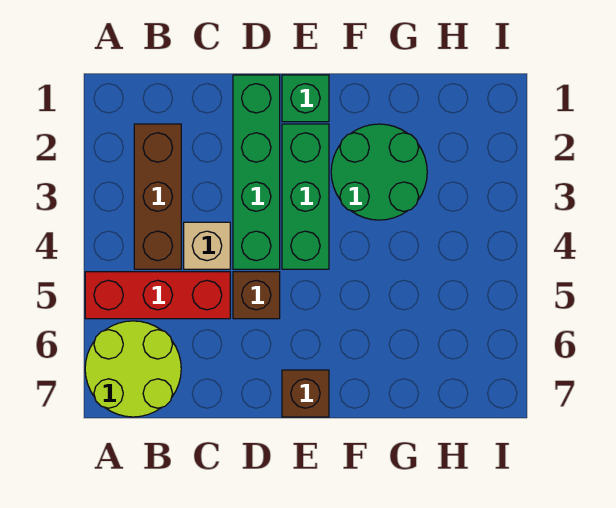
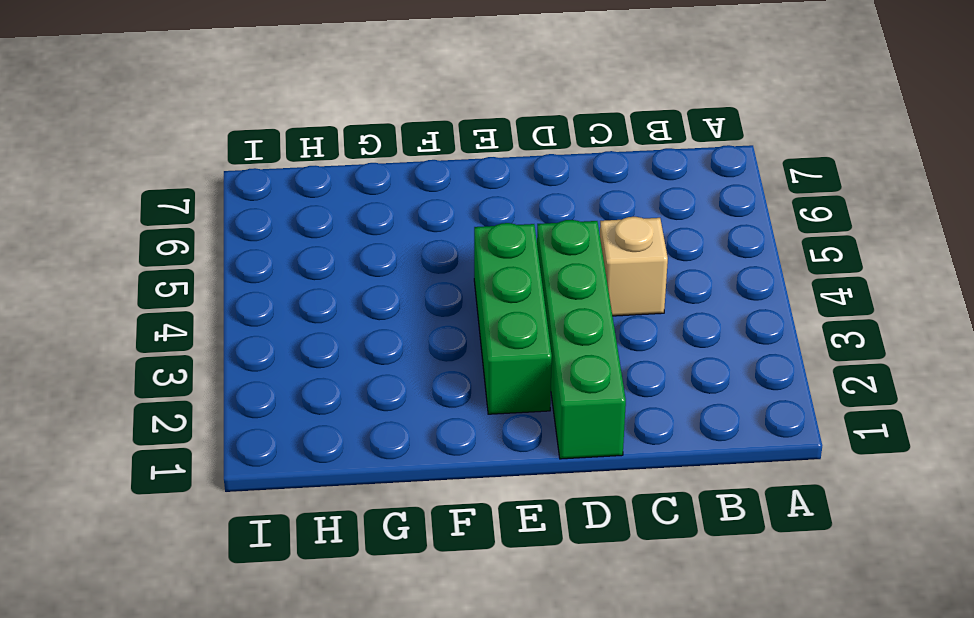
none -> red brick A5:C5 level 1
none -> lime round brick A6:B7 level 1

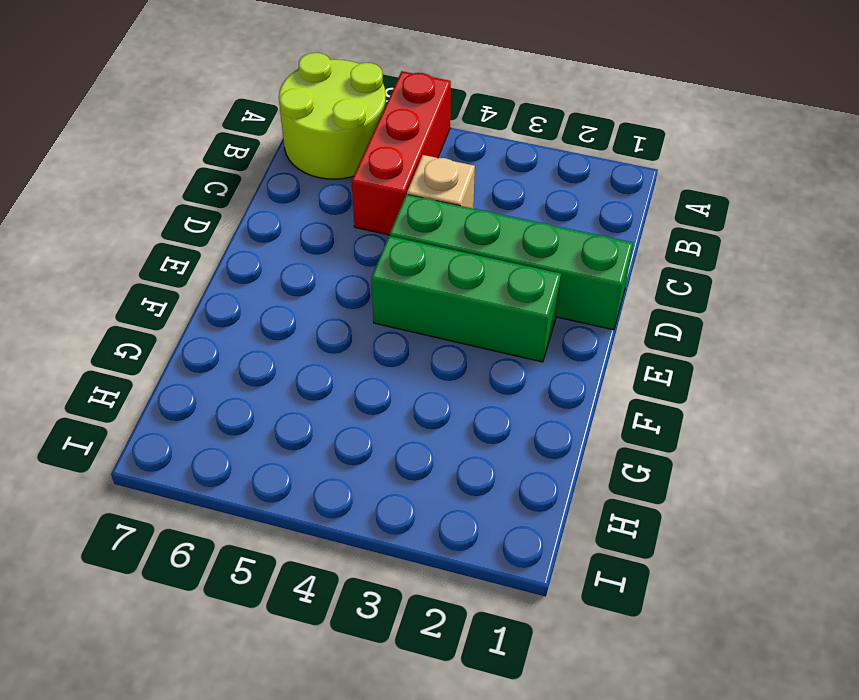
none -> brown brick B2:B4 level 1
none -> brown brick D5 level 1

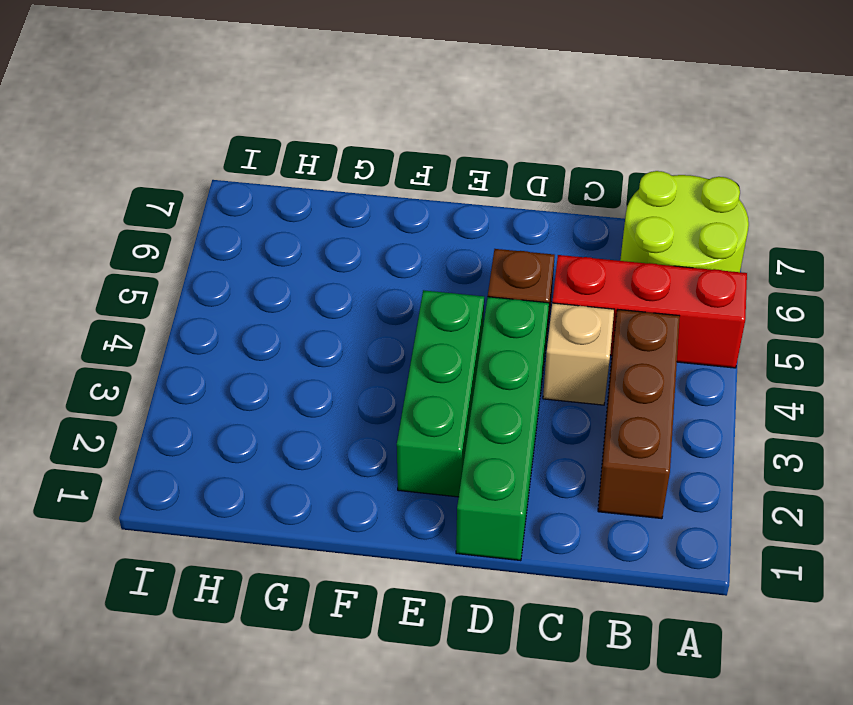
none -> green brick E1 level 1
none -> brown brick E7 level 1

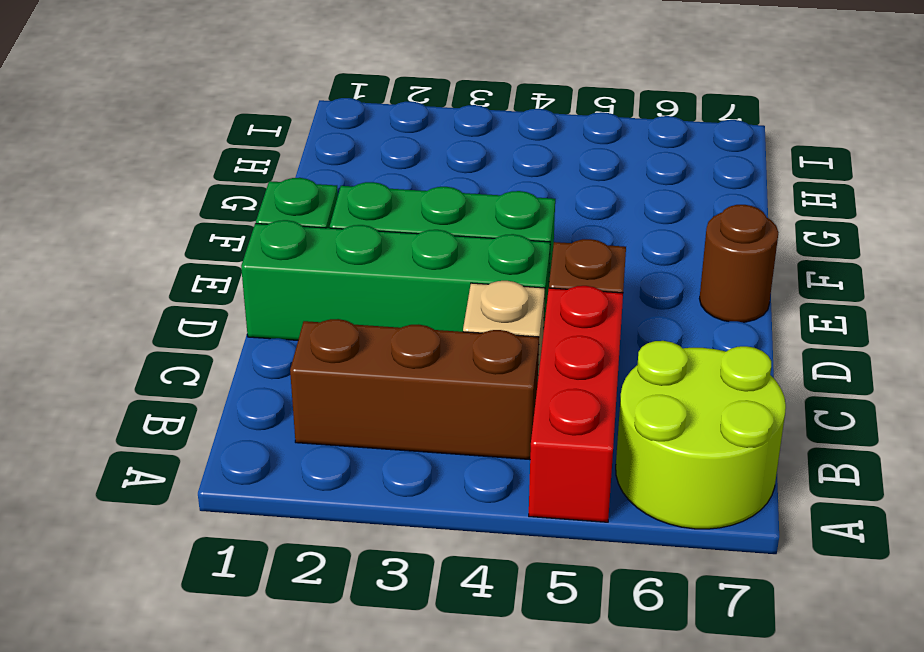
brown round brick E7 level 1 -> brown brick E7 level 1
none -> green round brick F2:G3 level 1

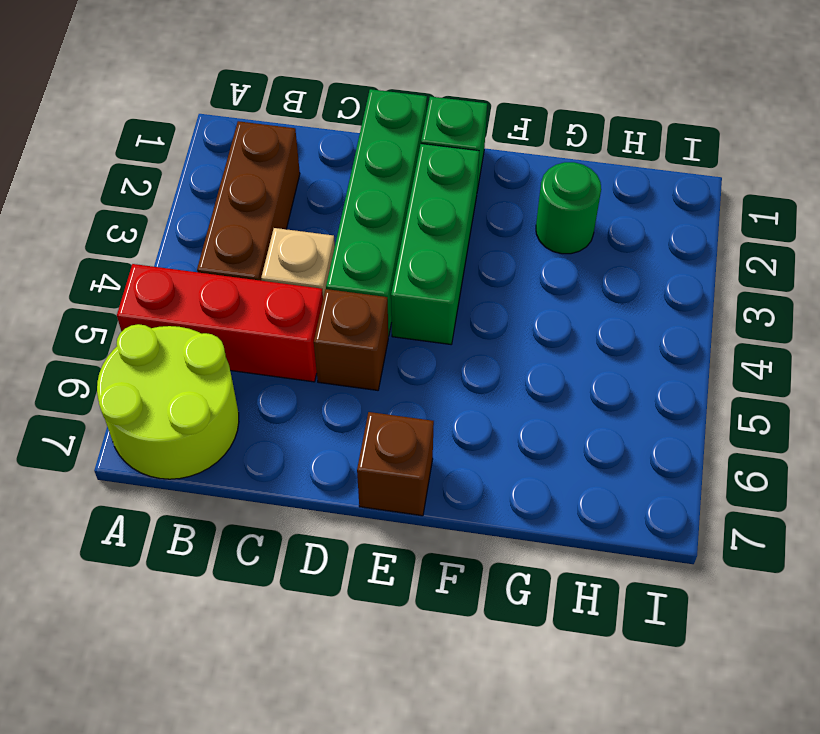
green round brick G2 level 1 -> green round brick F2:G3 level 1

